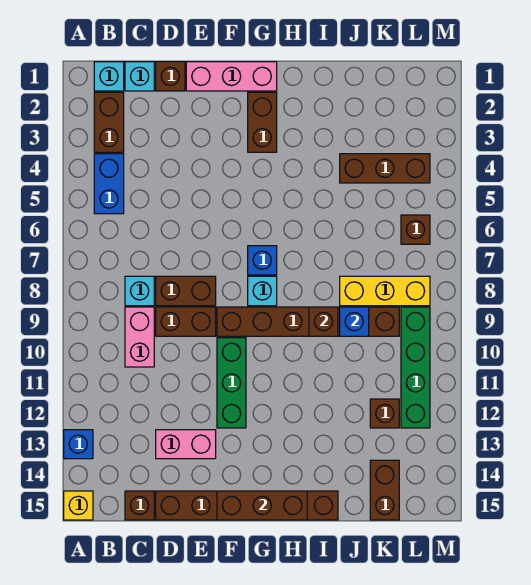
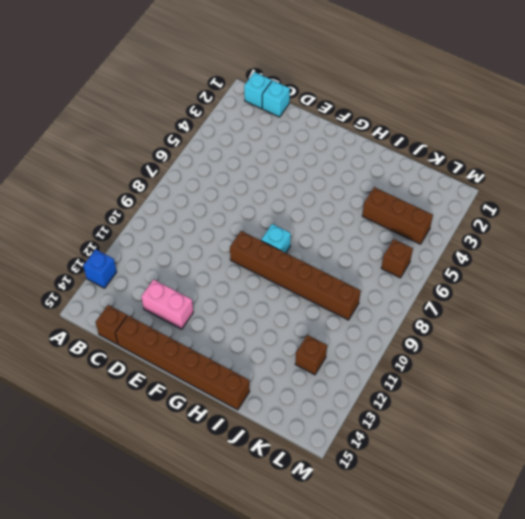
none -> yellow brick A15 level 1
none -> brown brick B2:B3 level 1
none -> blue brick B4:B5 level 1

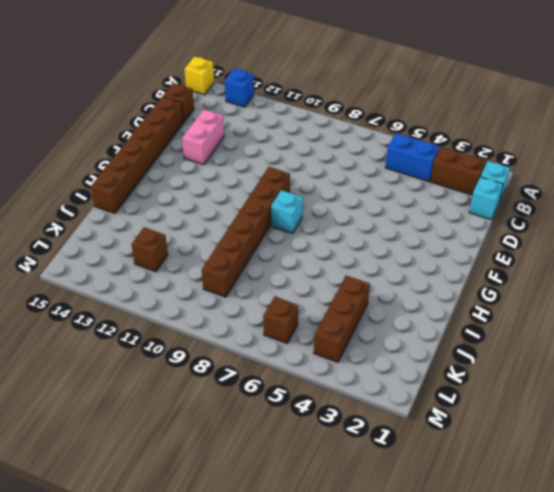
none -> cyan brick C8 level 1
none -> pink brick C9:C10 level 1
none -> brown brick D1 level 1

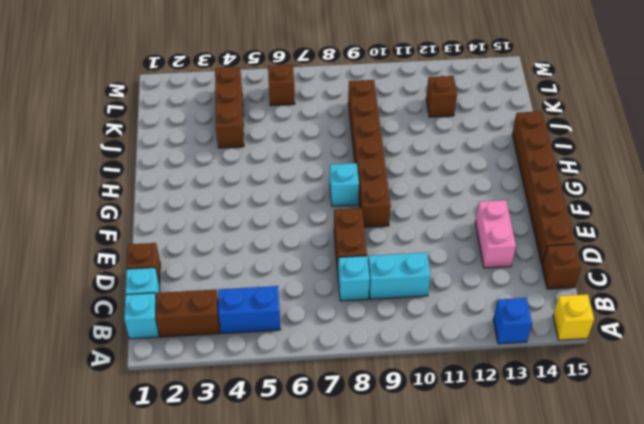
cyan brick C9:C10 level 1 -> pink brick C9:C10 level 1
none -> brown brick D9:E9 level 1
none -> pink brick E1:G1 level 1
none -> green brick F10:F12 level 1

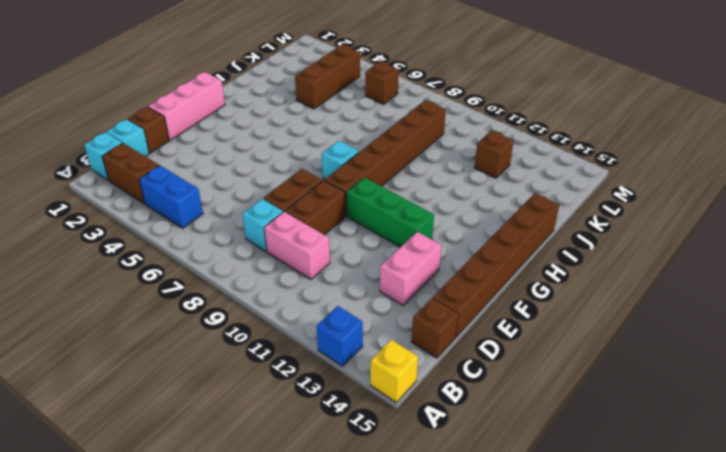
none -> brown brick G2:G3 level 1
none -> blue brick G7 level 1
none -> yellow brick J8:L8 level 1

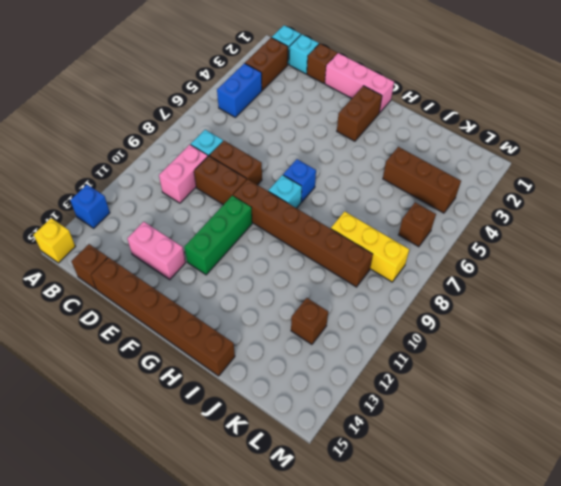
none -> brown brick K14:K15 level 1
none -> green brick L9:L12 level 1
none -> brown brick F15:H15 level 2

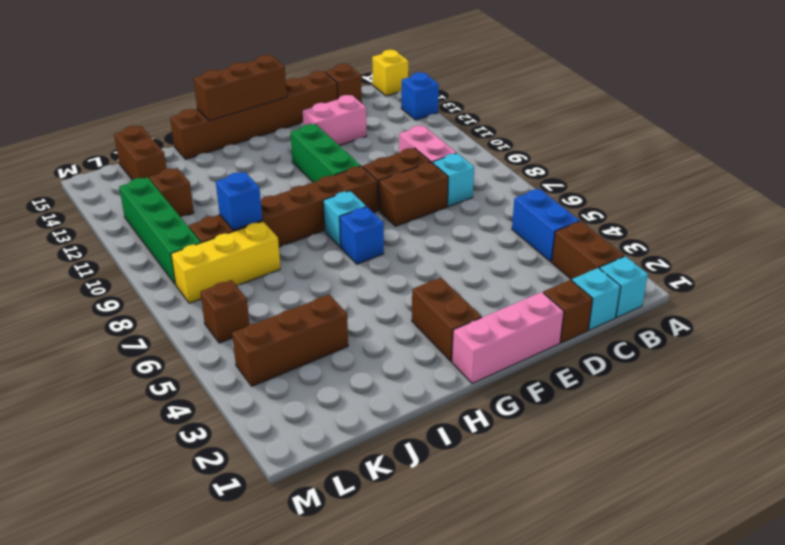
none -> brown brick I9 level 2

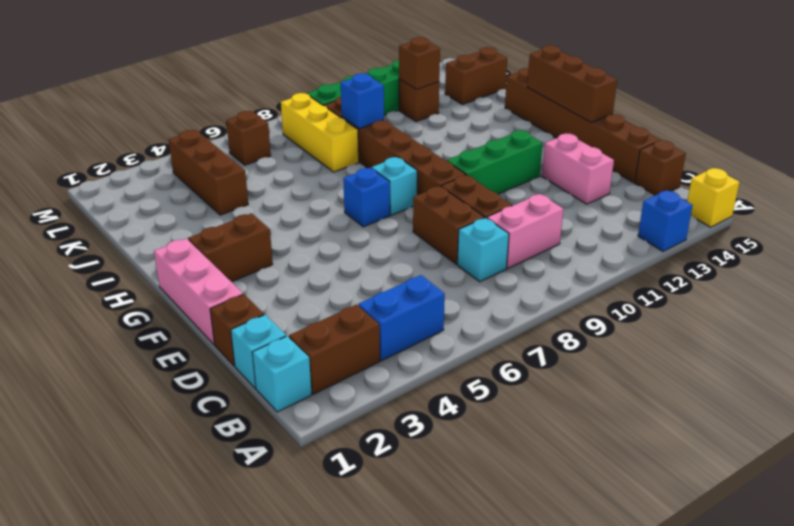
brown brick K12 level 2 -> brown brick I9 level 2

